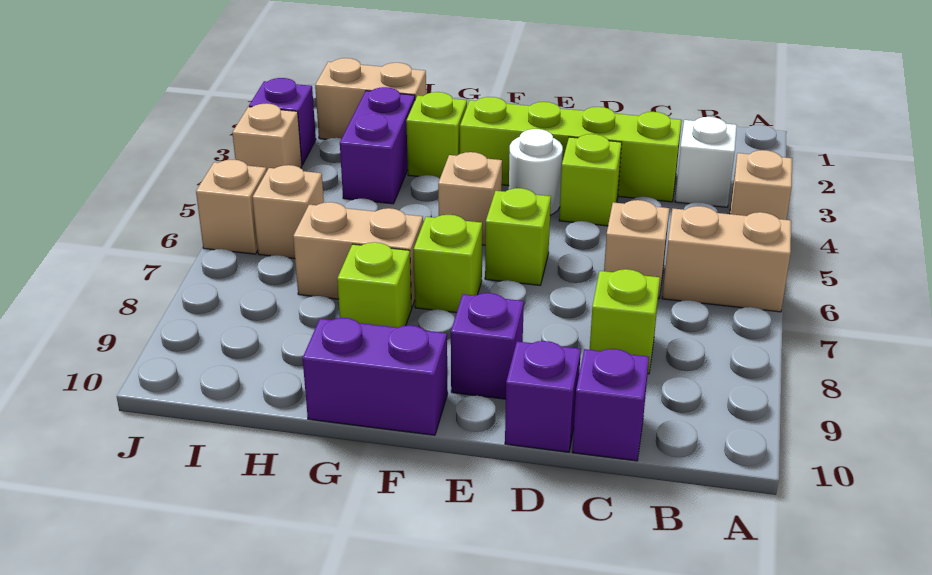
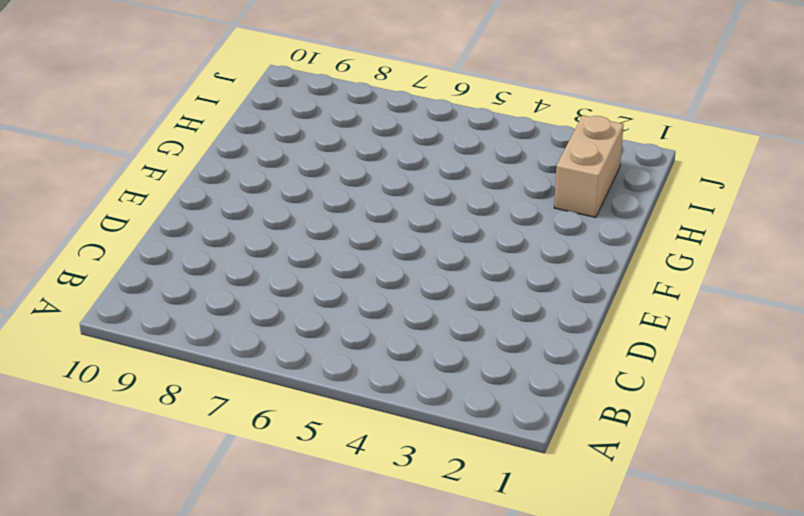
none -> tan brick A4 level 1
none -> tan brick A6:B6 level 1
none -> white brick B3 level 1

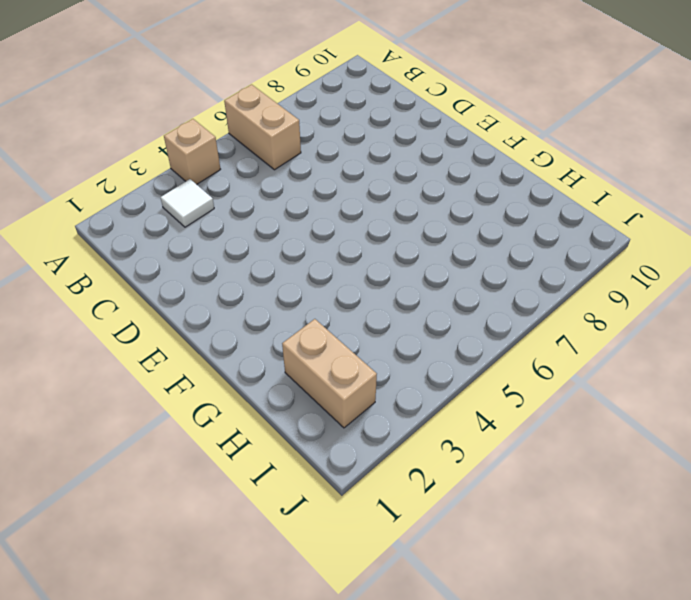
white tile B3 level 1 -> white brick B3 level 1
none -> lime brick C3:F3 level 1
none -> tan brick C6 level 1
none -> lime brick C8 level 1

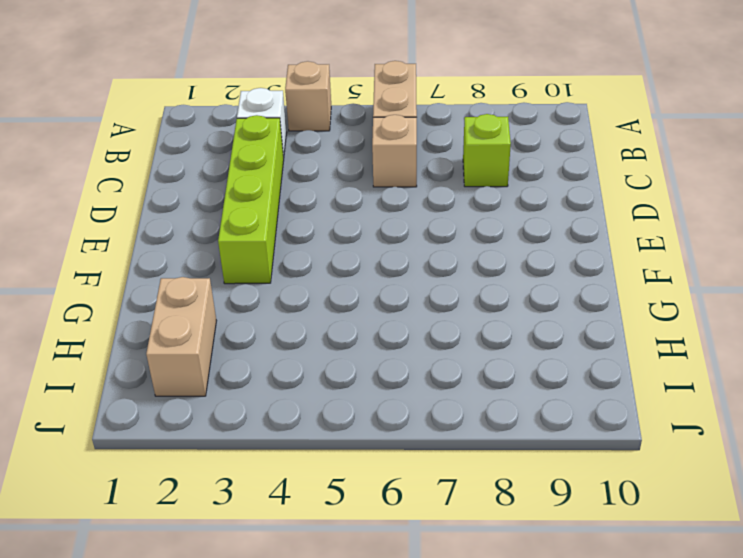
none -> purple brick C10 level 1
none -> lime brick D4 level 1
none -> purple brick D10 level 1

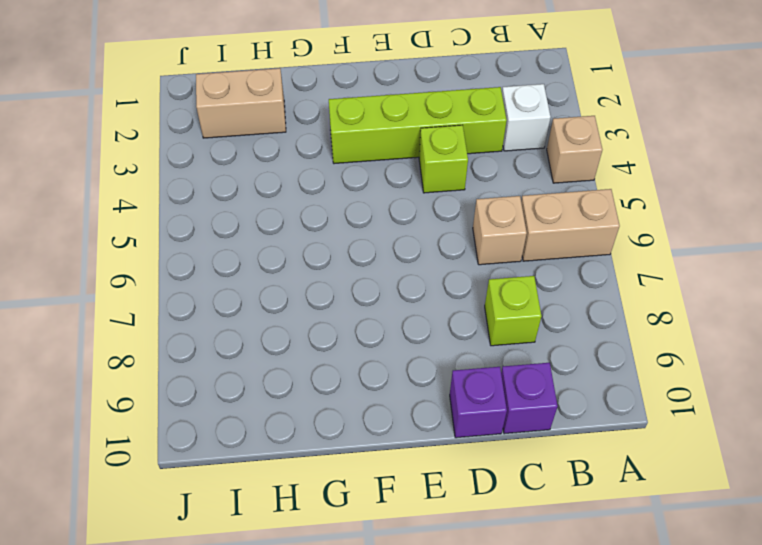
none -> white round brick E4 level 1
none -> lime brick E6 level 1
none -> purple brick E9 level 1

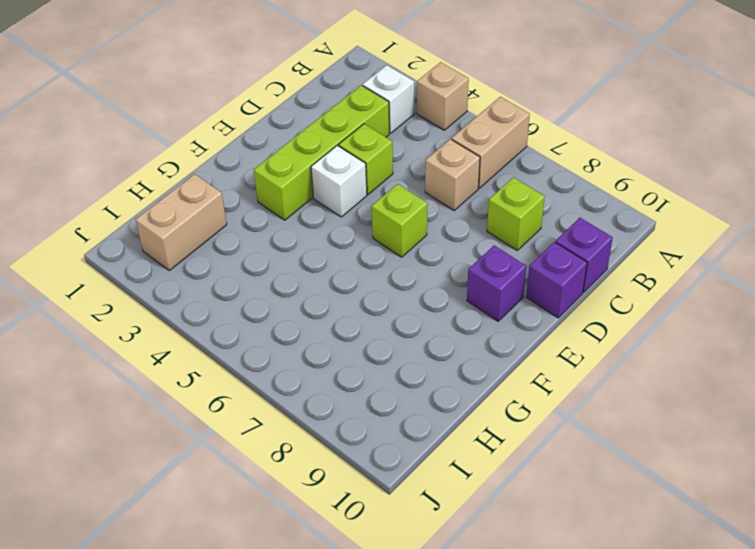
white brick E4 level 1 -> white round brick E4 level 1
none -> tan brick F5 level 1
none -> lime brick F7 level 1
none -> purple brick F10:G10 level 1

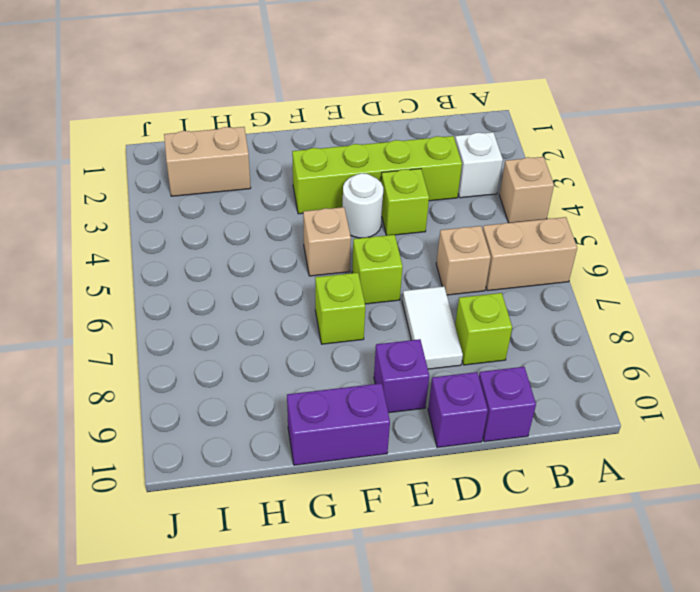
white tile D7:D8 level 1 -> none
none -> lime brick G3 level 1
none -> tan brick G7:H7 level 1
none -> lime brick G8 level 1

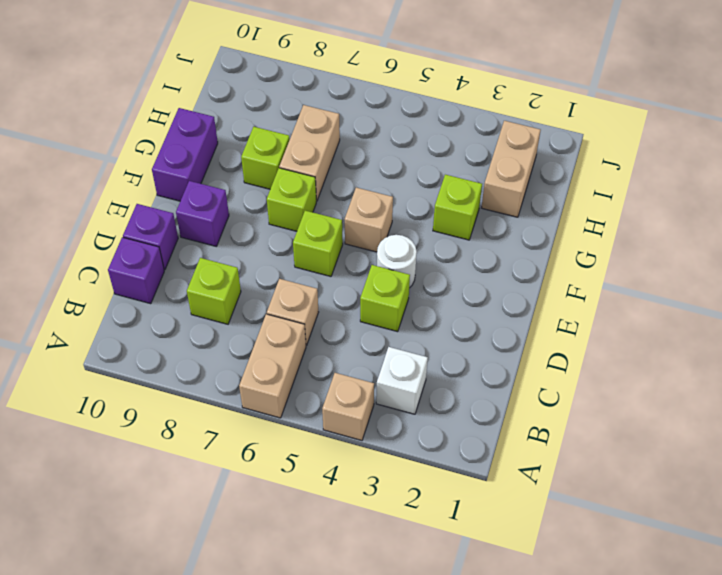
none -> lime brick C3:F3 level 1
none -> purple brick H3:H4 level 1
none -> tan brick I6 level 1

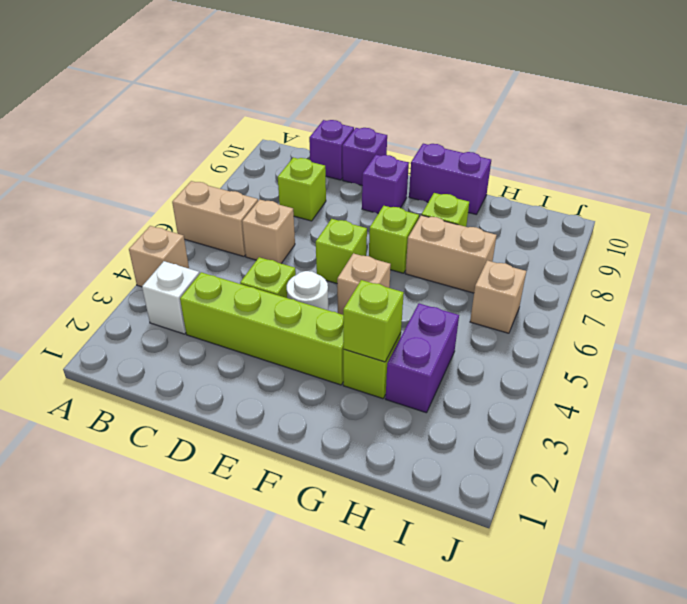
lime brick G3 level 2 -> none
none -> tan brick H2:I2 level 1
none -> purple brick J3 level 1
none -> tan brick J4 level 1

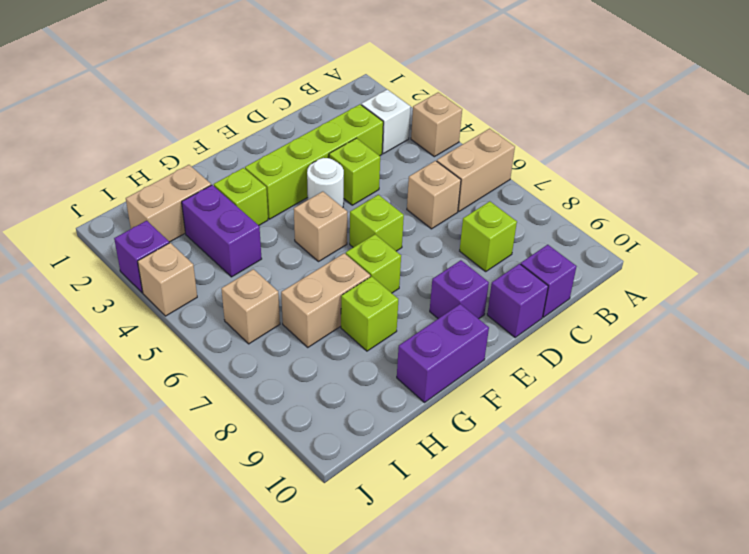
none -> tan brick J6 level 1

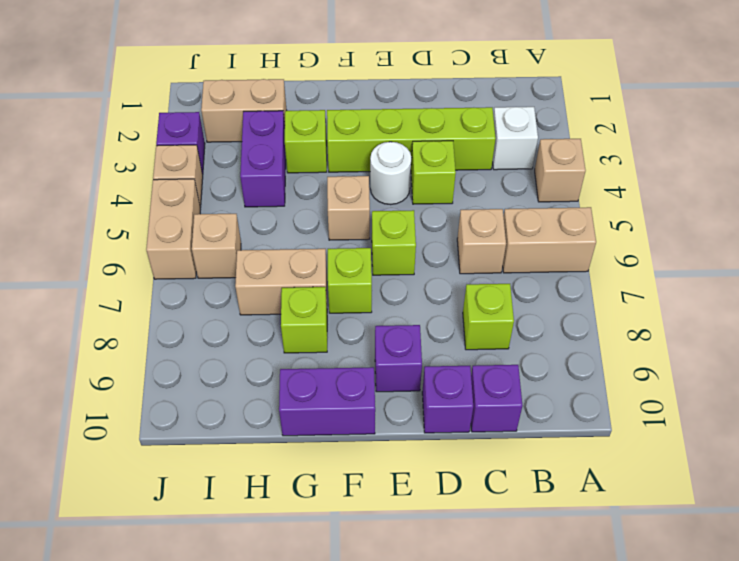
tan brick J5:J6 level 1 -> tan brick J6 level 1

